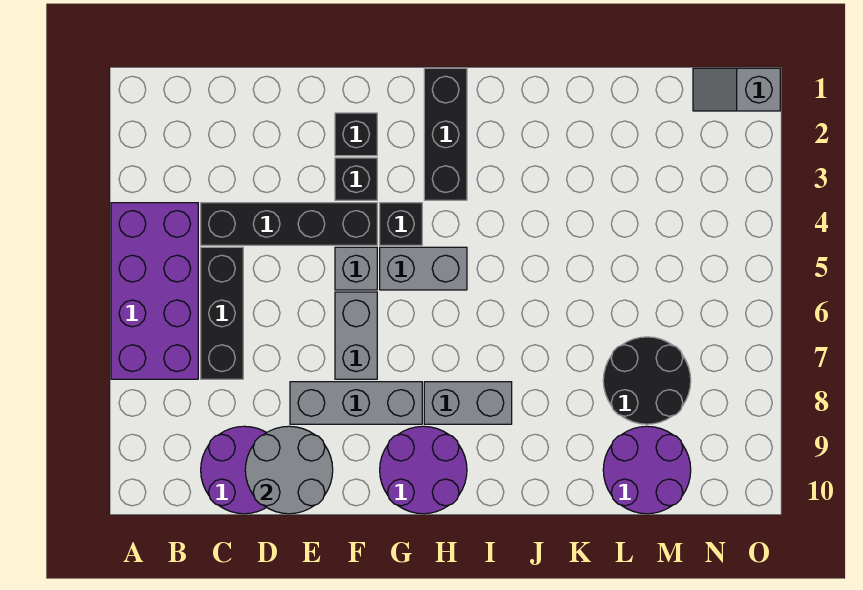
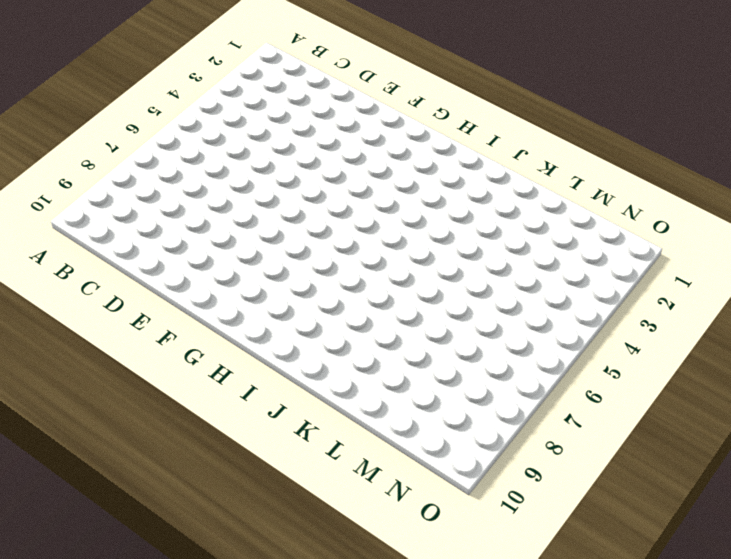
none -> purple brick A4:B7 level 1
none -> black brick C4:F4 level 1
none -> black brick C5:C7 level 1

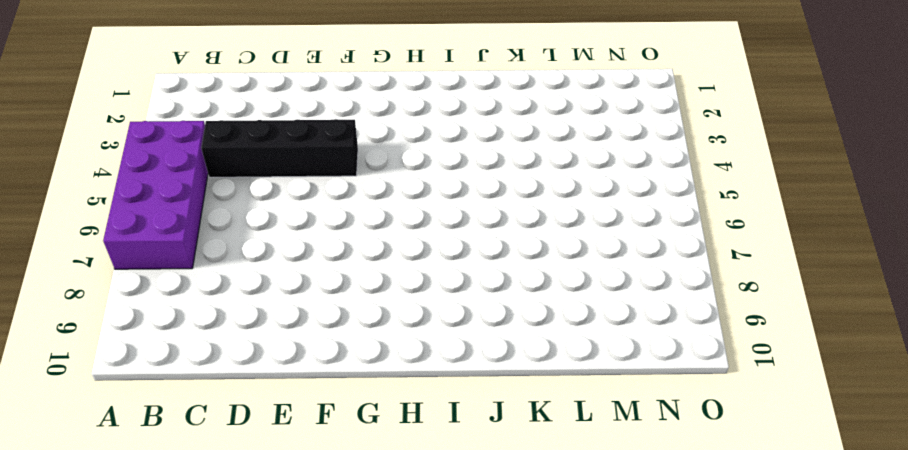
none -> black brick C5:C7 level 1
none -> purple round brick C9:D10 level 1
none -> grey brick E8:G8 level 1

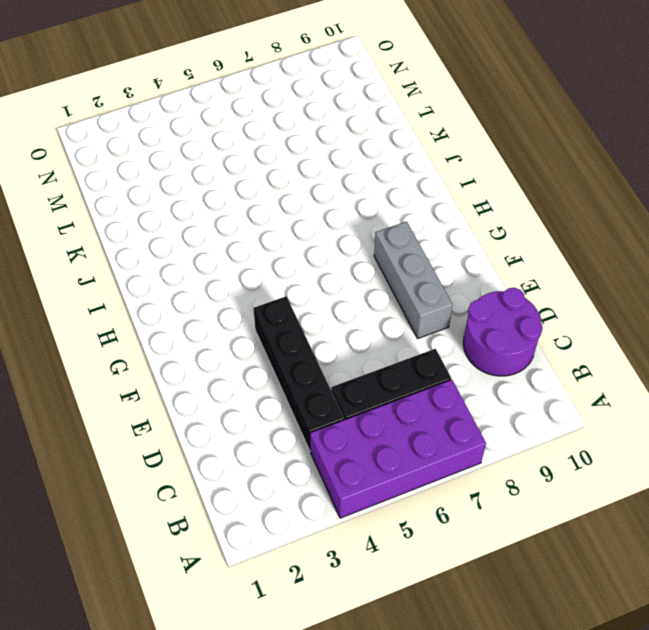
none -> black brick F2 level 1
none -> black brick F3 level 1
none -> grey brick F5 level 1

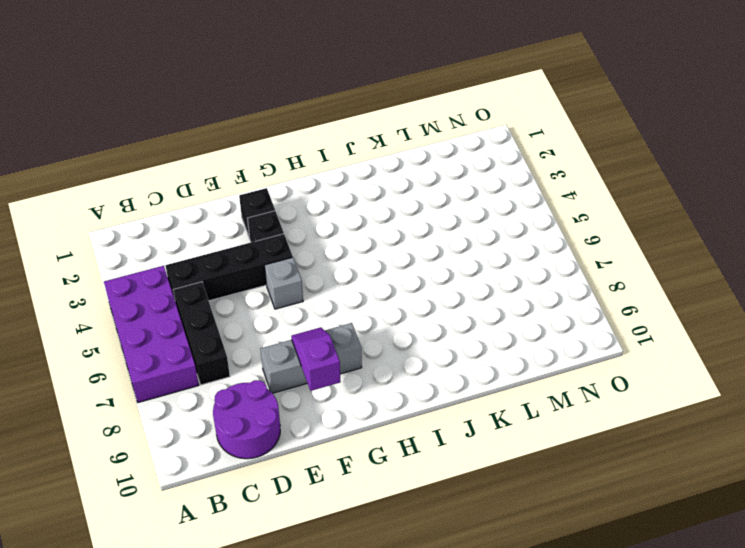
purple slope F8:F9 level 2 top 9 -> none
none -> grey brick F6:F7 level 1
none -> black brick G4 level 1
none -> grey brick G5:H5 level 1

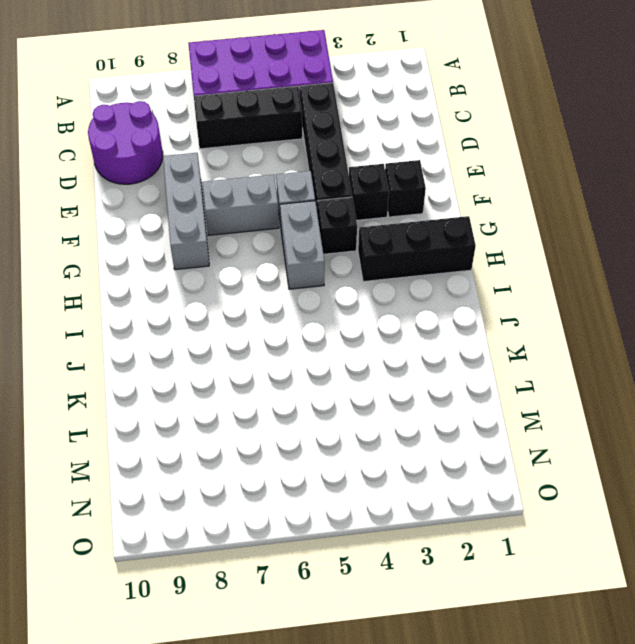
none -> purple round brick G9:H10 level 1
none -> grey brick H8:I8 level 1
none -> black round brick L7:M8 level 1

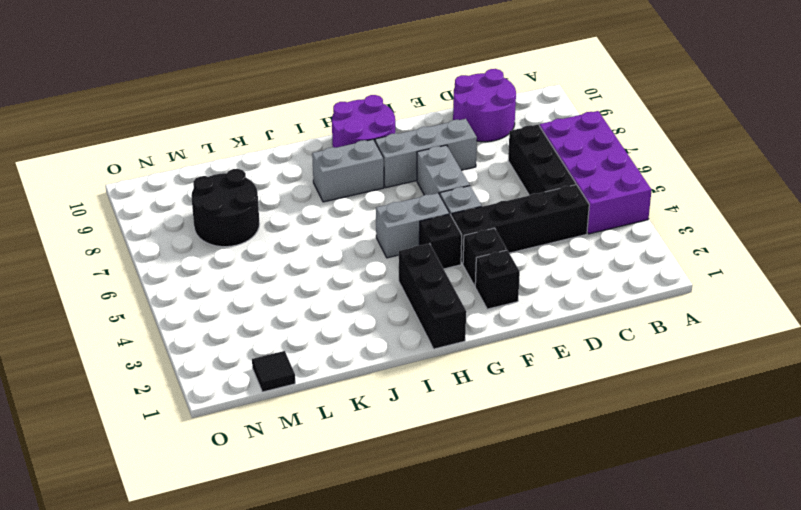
black tile M1 level 1 -> none
none -> purple round brick L9:M10 level 1
none -> grey slope N1:O1 level 1 top O
none -> grey round brick D9:E10 level 2

